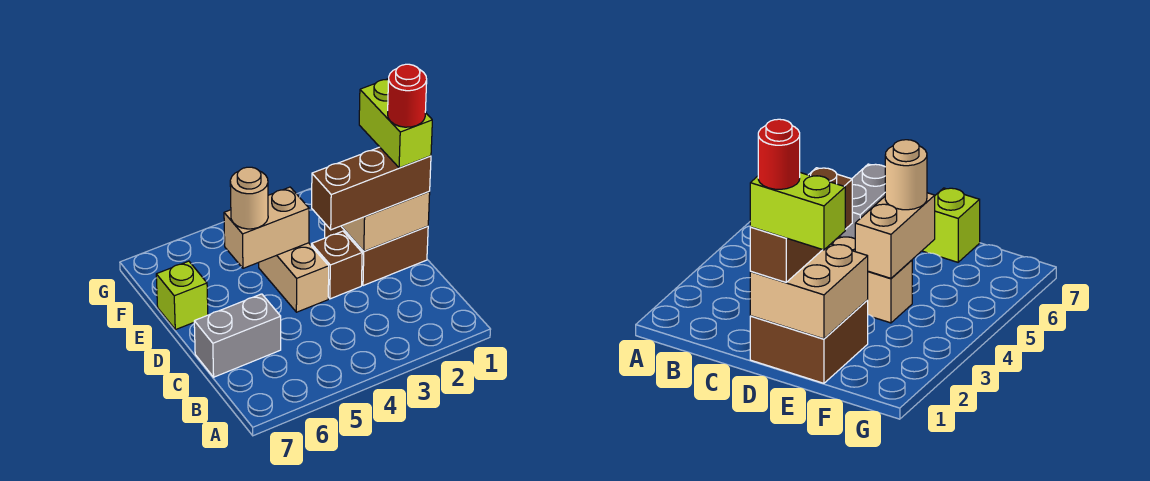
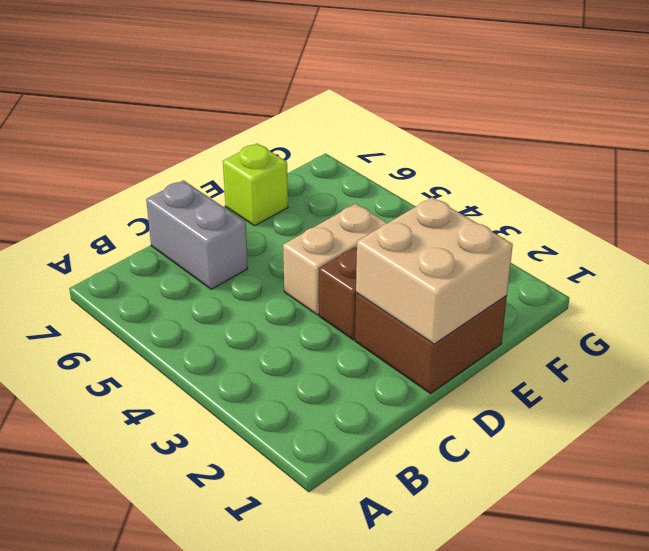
none -> tan brick E4:E5 level 2
none -> brown brick D1:D3 level 3

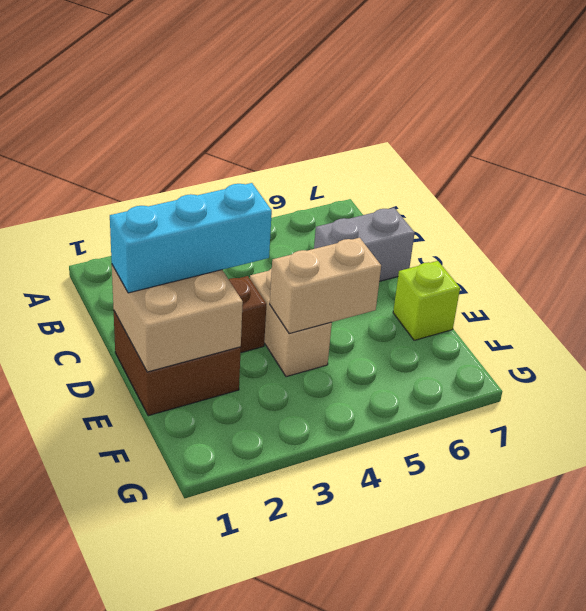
cyan brick D1:D3 level 3 -> brown brick D1:D3 level 3
none -> tan round brick E5 level 3
none -> lime brick D1:E1 level 4

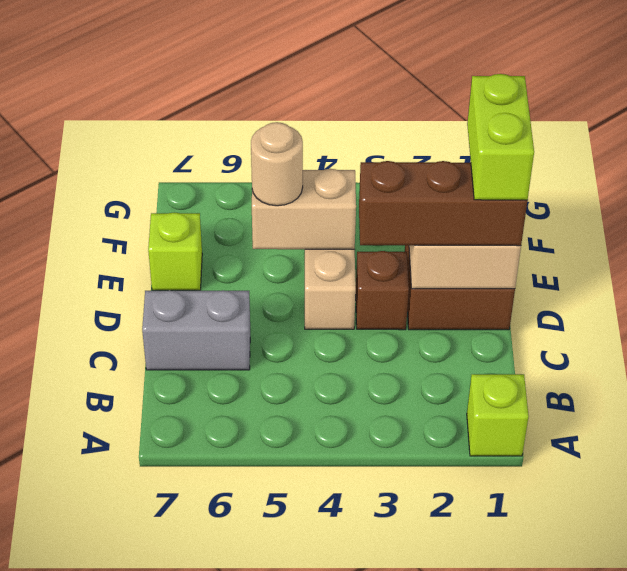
lime brick A1 level 1 -> none
none -> red round brick D1 level 5

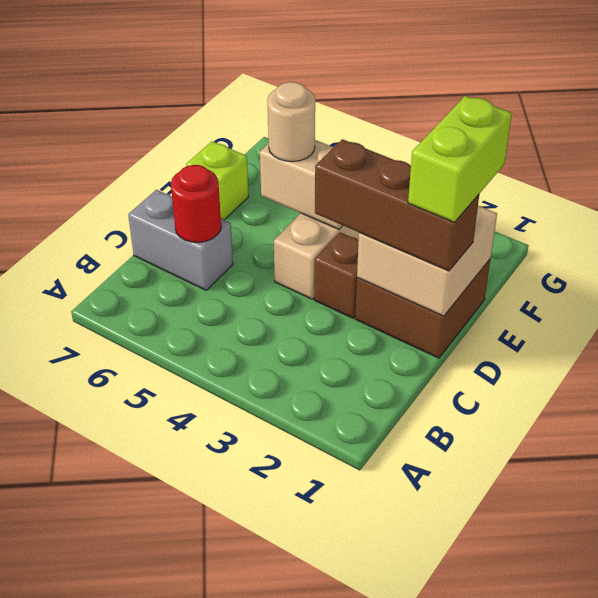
red round brick C6 level 2 -> red round brick D1 level 5

